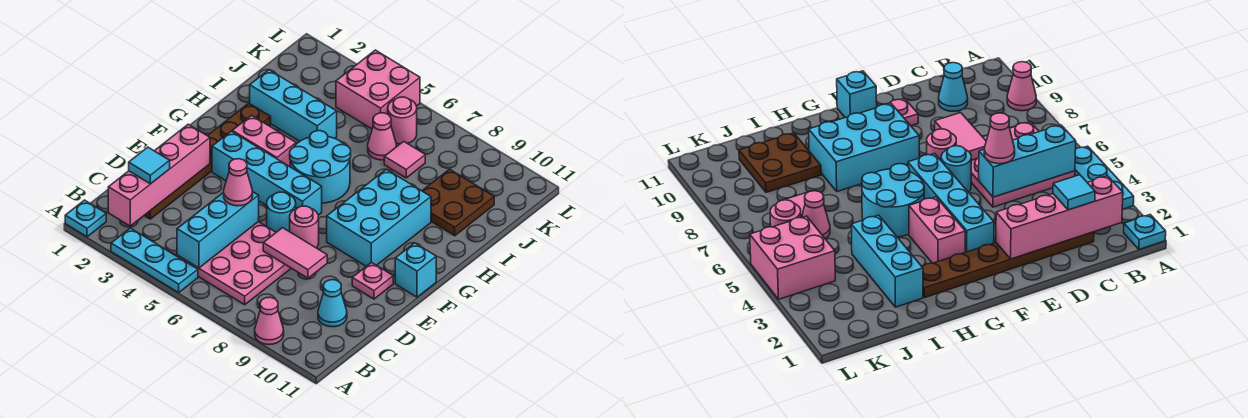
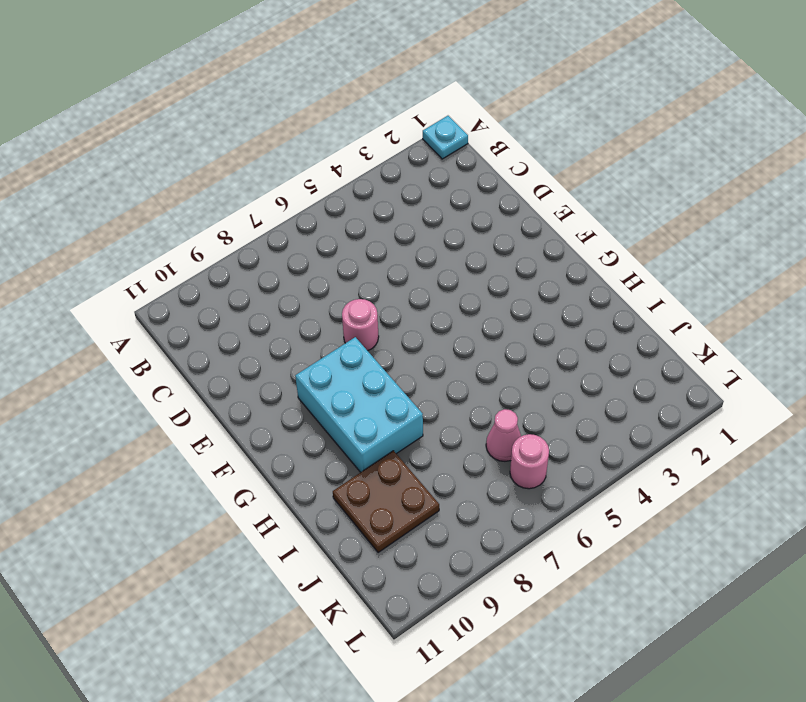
none -> cyan plate A3:A5 level 1
none -> pink cone A9 level 1
none -> pink plate B5:D7 level 1

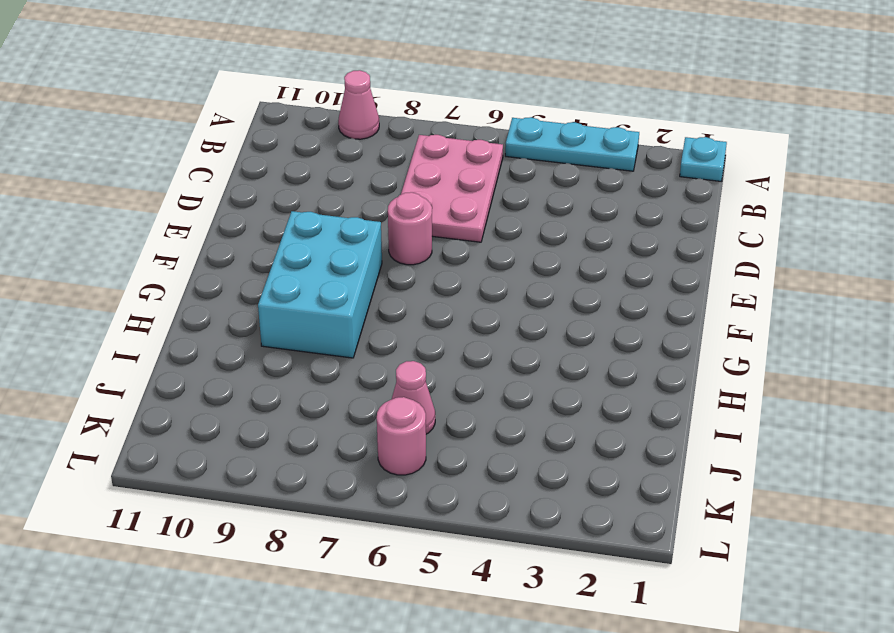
pink plate B6:D7 level 1 -> pink plate B5:D7 level 1
none -> brown plate C2:H2 level 1
none -> cyan cone C10 level 1
none -> cyan round brick E6 level 1

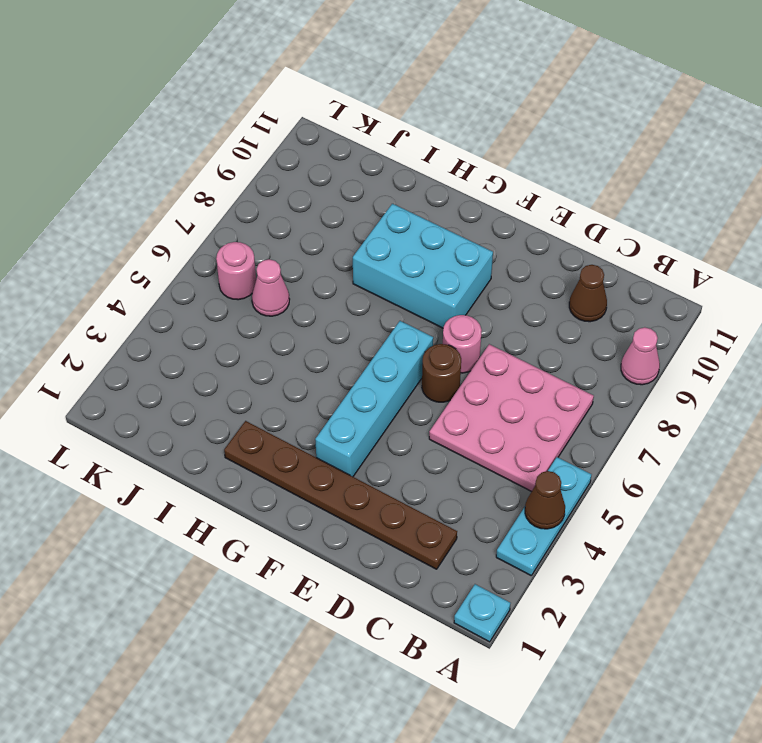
brown cone A4 level 2 -> none
brown cone C10 level 1 -> cyan cone C10 level 1
brown round brick E6 level 1 -> cyan round brick E6 level 1
none -> pink plate E10 level 1
none -> cyan brick F11 level 1
none -> pink brick G3:G4 level 1

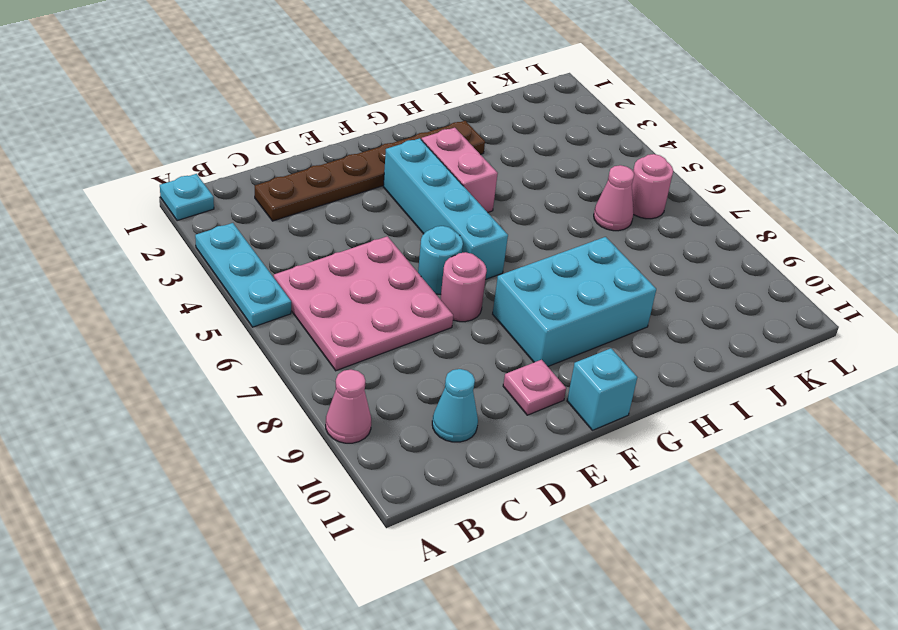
none -> cyan round brick G5:H6 level 1
none -> cyan brick I2:I4 level 1
none -> brown plate I9:J10 level 1

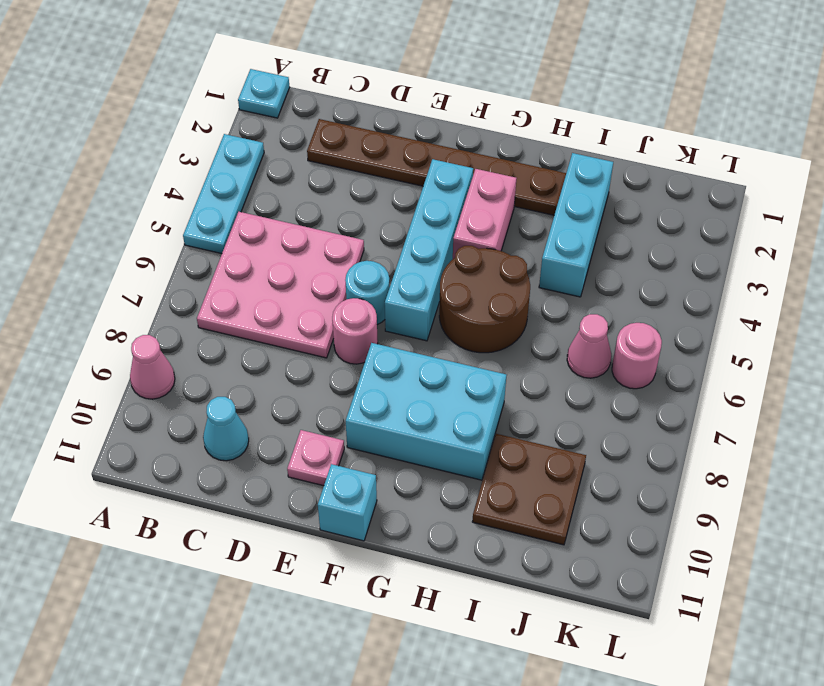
brown round brick G5:H6 level 1 -> cyan round brick G5:H6 level 1
none -> pink tile J7 level 1
none -> pink brick K4:L5 level 1
none -> pink brick B2:E2 level 2

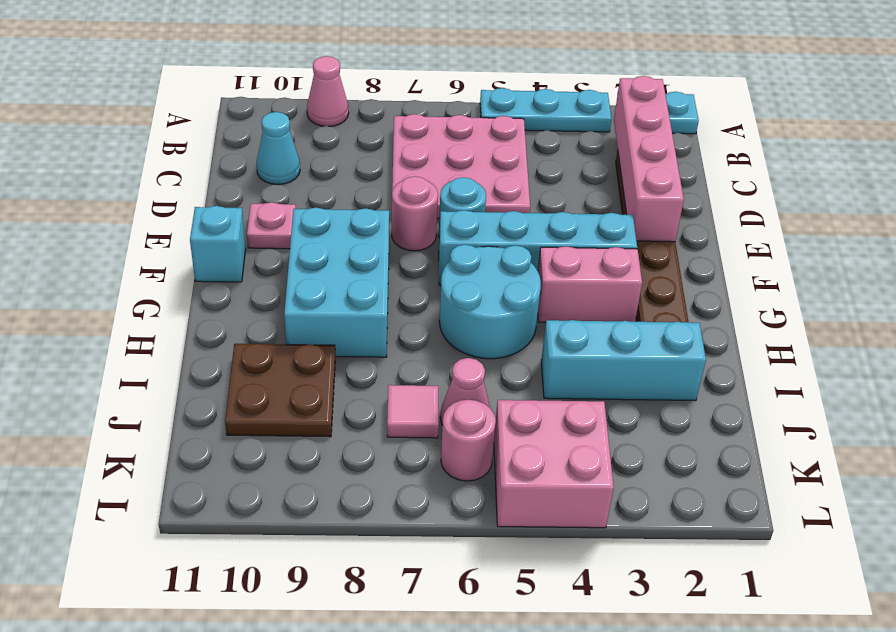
none -> cyan brick B5:D5 level 2
none -> pink tile D7:D8 level 2
none -> cyan tile C2 level 3

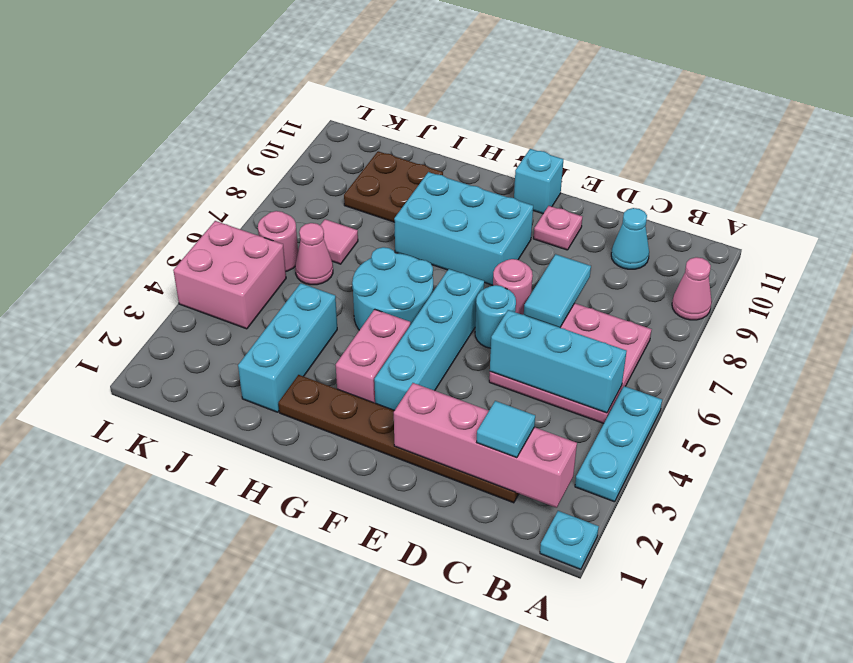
cyan tile D7:D8 level 2 -> pink tile D7:D8 level 2
none -> pink cone D5 level 3

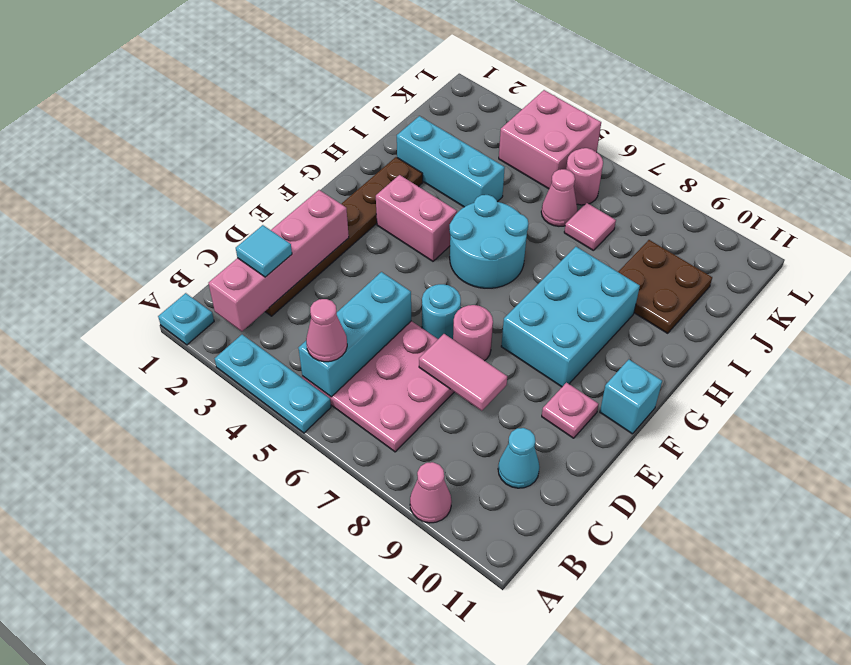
pink cone B5 level 3 -> pink cone D5 level 3
none -> cyan brick F3:F6 level 1

